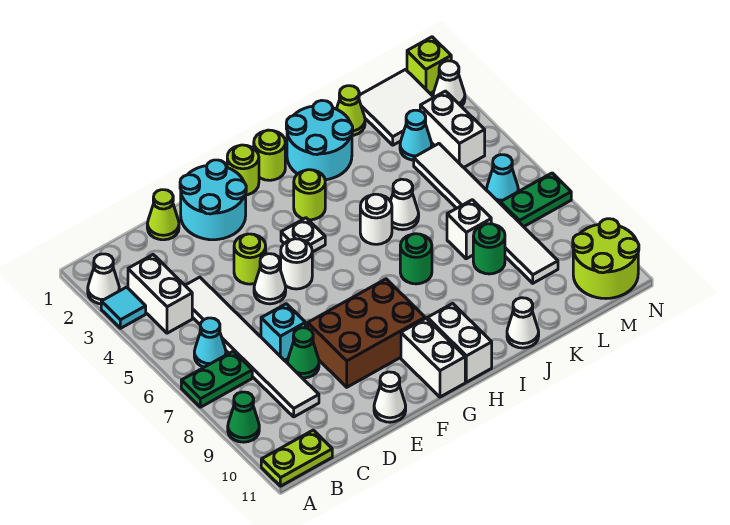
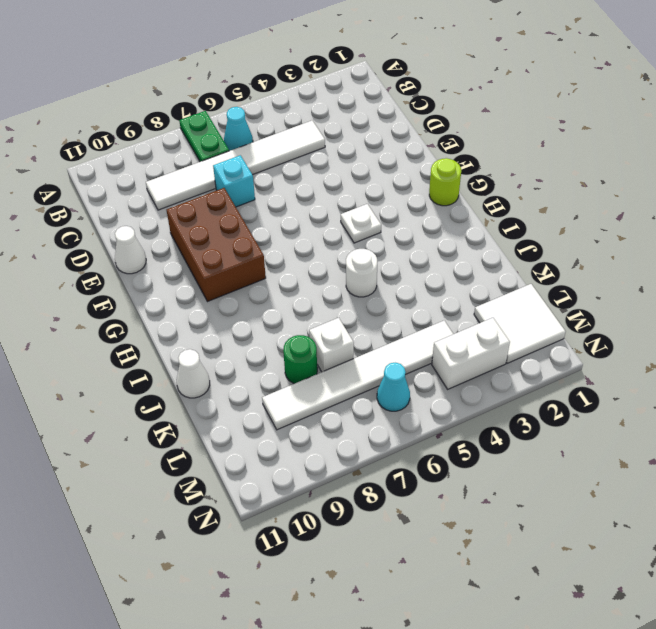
none -> white cone A2 level 1
none -> cyan tile A3 level 1
none -> green cone A9 level 1
none -> lime plate A11:B11 level 1

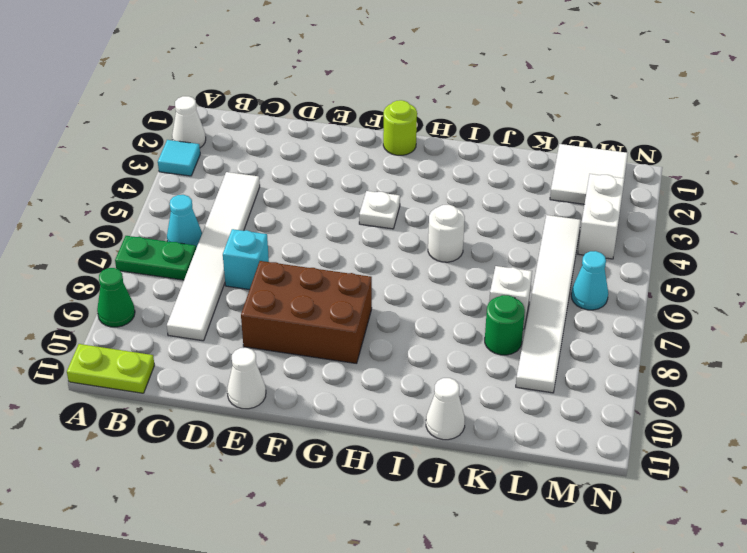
none -> white brick B3:B4 level 1
none -> lime cone D1 level 1
none -> green cone D8 level 1
none -> cyan round brick E1:F2 level 1

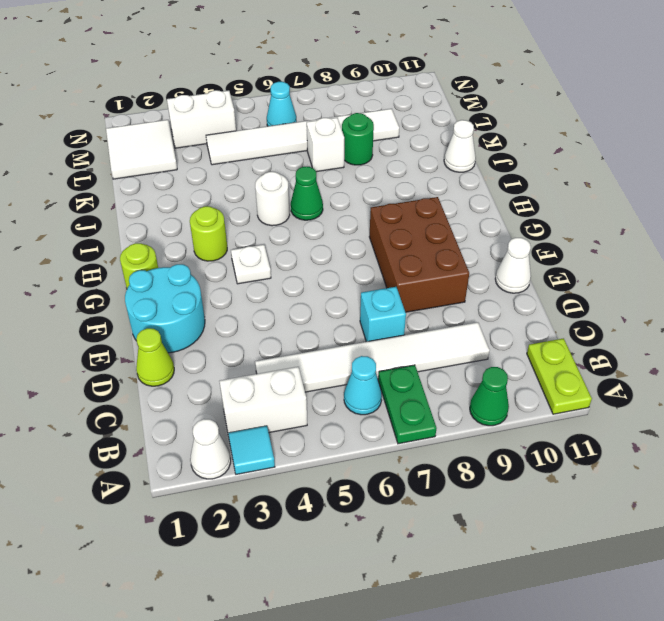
green cone I6 level 1 -> green cone D8 level 1
none -> lime round brick E4 level 1
none -> white cone E5 level 1
none -> white round brick F5 level 1
none -> white brick G10:G11 level 1

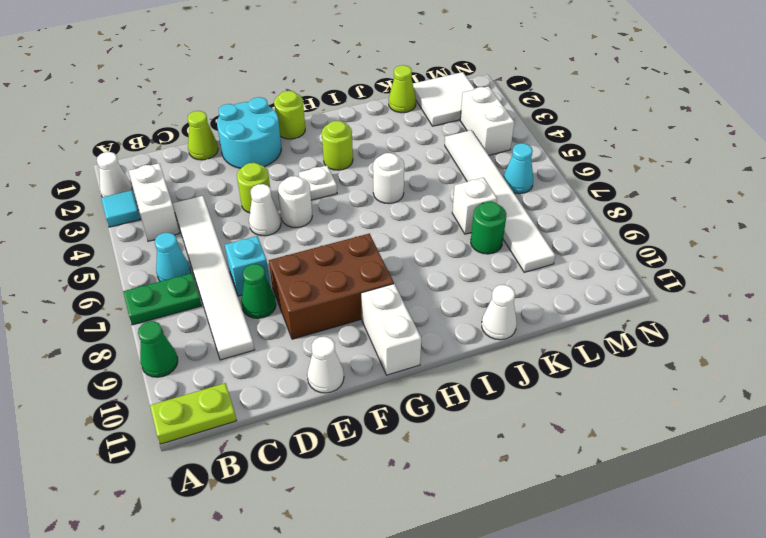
none -> lime round brick H1 level 1
none -> white brick H10:H11 level 1
none -> cyan round brick I1:J2 level 1
none -> green round brick I7 level 1

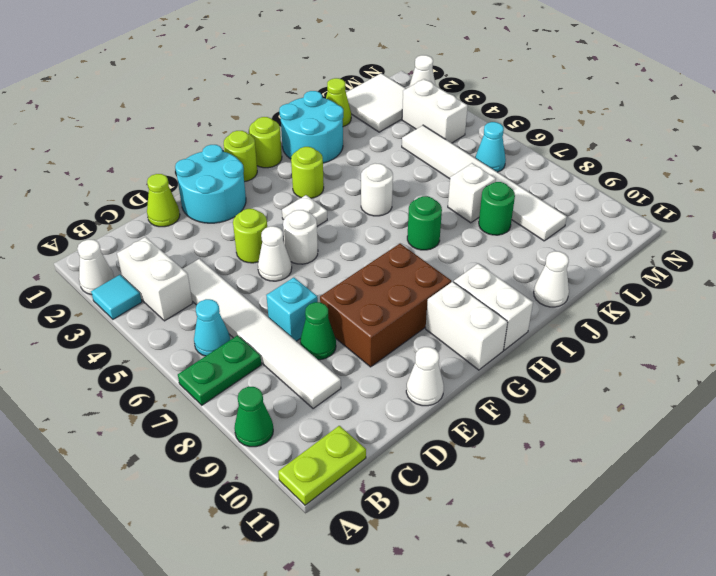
none -> white cone J5 level 1
none -> cyan cone L3 level 1
none -> green plate M7:N7 level 1
none -> lime round brick M10:N11 level 1

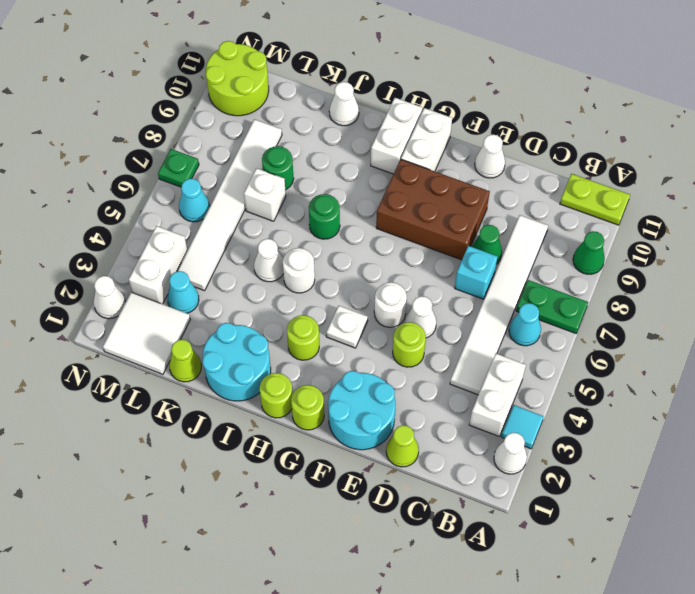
green plate N7 level 1 -> green plate M7:N7 level 1
none -> lime brick N1 level 1

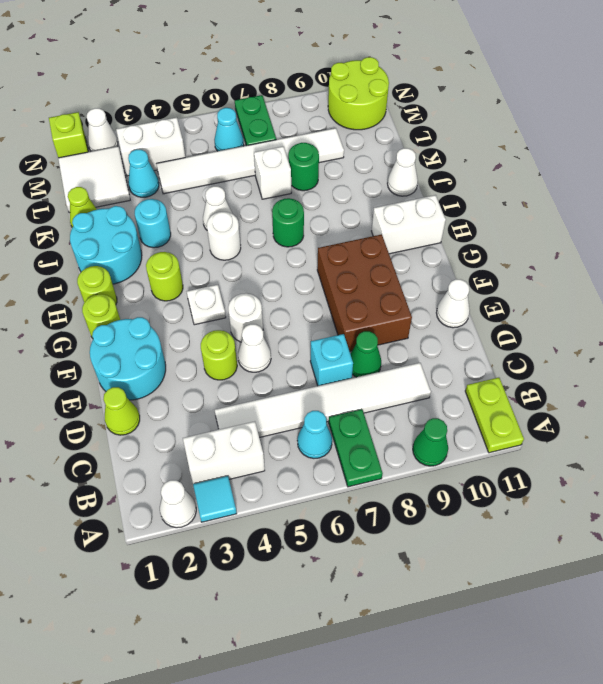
cyan round brick J3 level 1 -> none
none -> white brick G10:G11 level 1

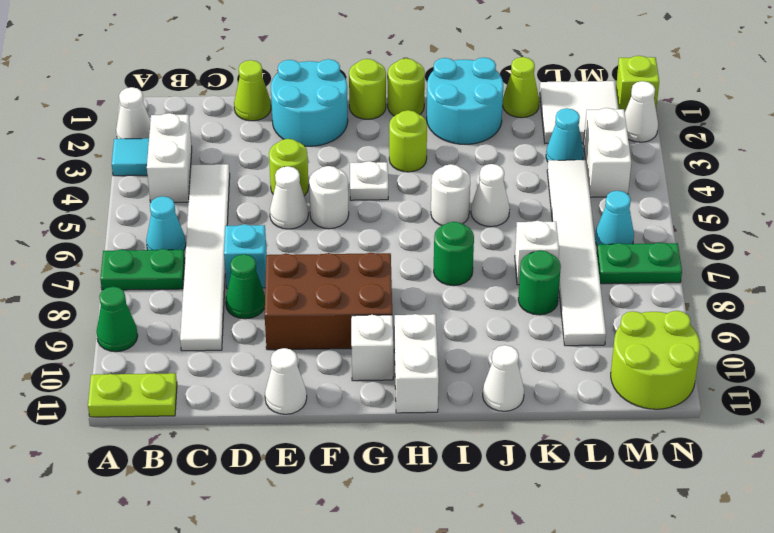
white brick G10 level 1 -> white brick G10:G11 level 1

